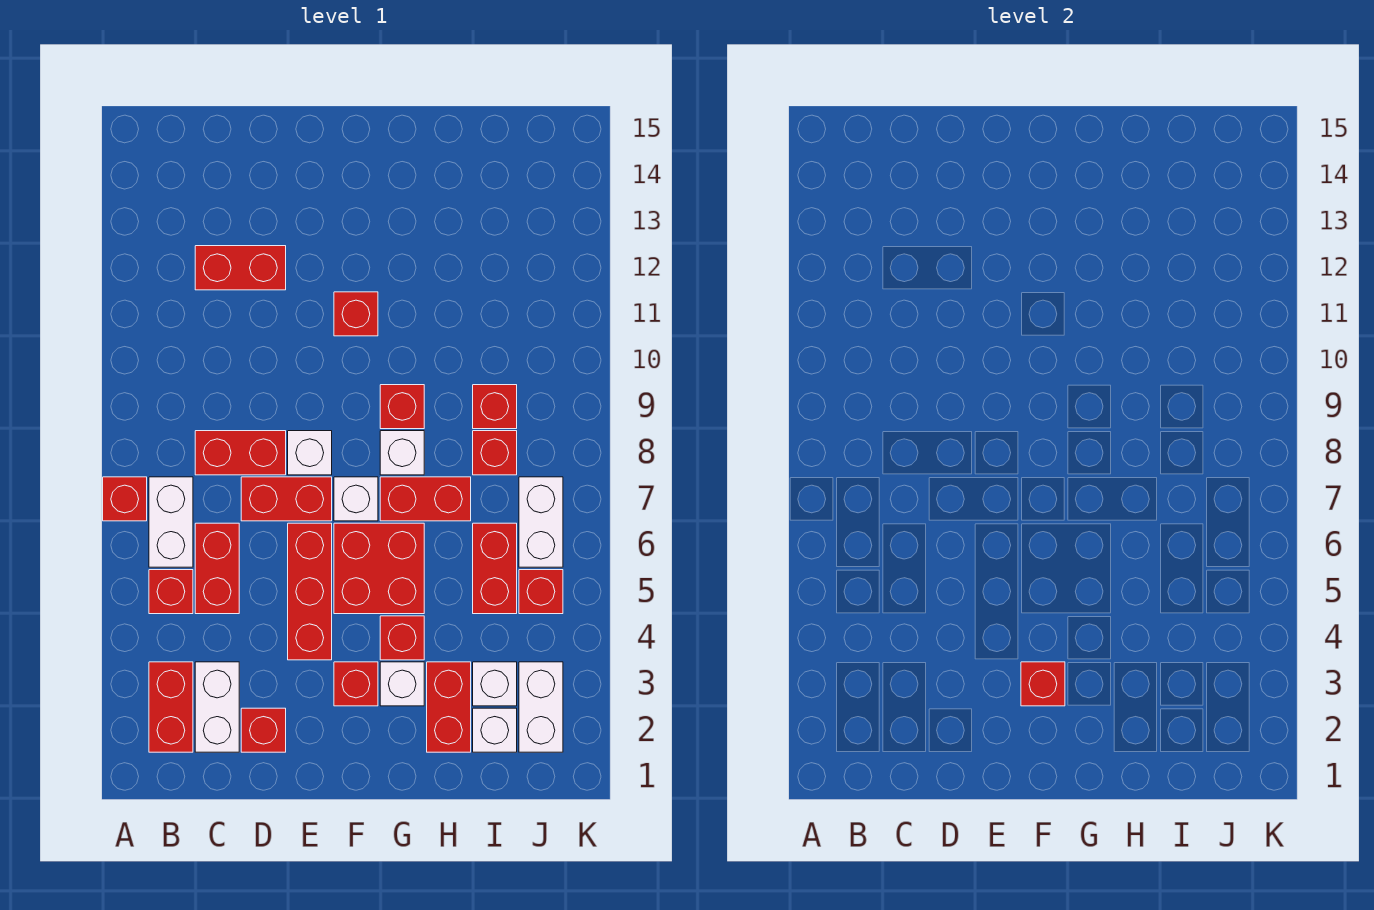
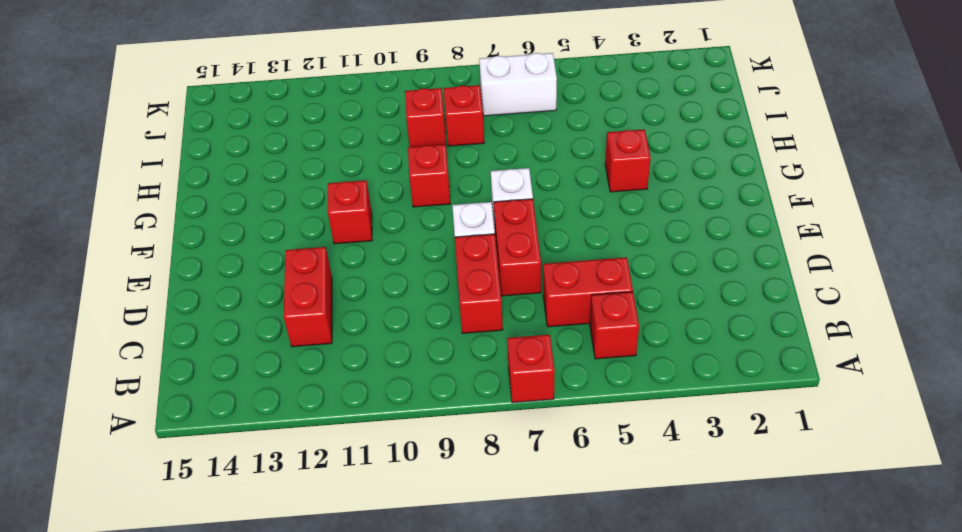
none -> red brick B2:B3 level 1
none -> white brick B6:B7 level 1
none -> white brick C2:C3 level 1
none -> red brick D2 level 1

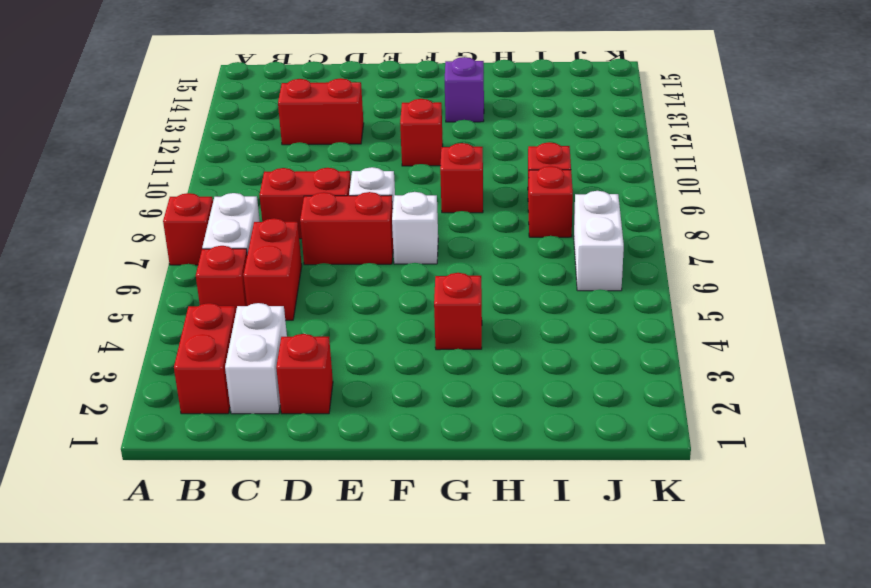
purple brick G13 level 1 -> none
none -> red brick E4:E6 level 1
none -> red brick F3 level 1
none -> red brick F5:G6 level 1
none -> white brick G3 level 1

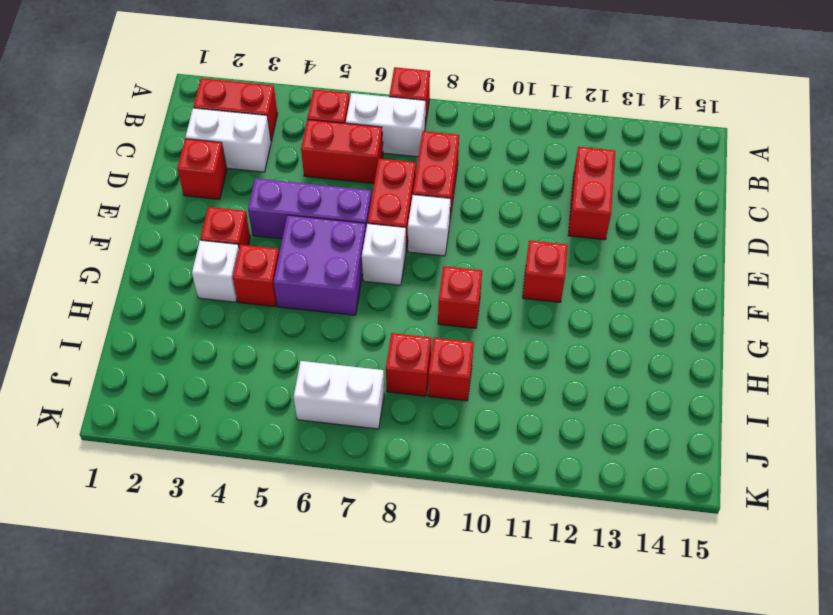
purple brick E4:E6 level 1 -> red brick E4:E6 level 1
purple brick F5:G6 level 1 -> red brick F5:G6 level 1
none -> red brick G7:H7 level 1
none -> white brick G8 level 1
none -> red brick H2:H3 level 1
none -> white brick I2 level 1

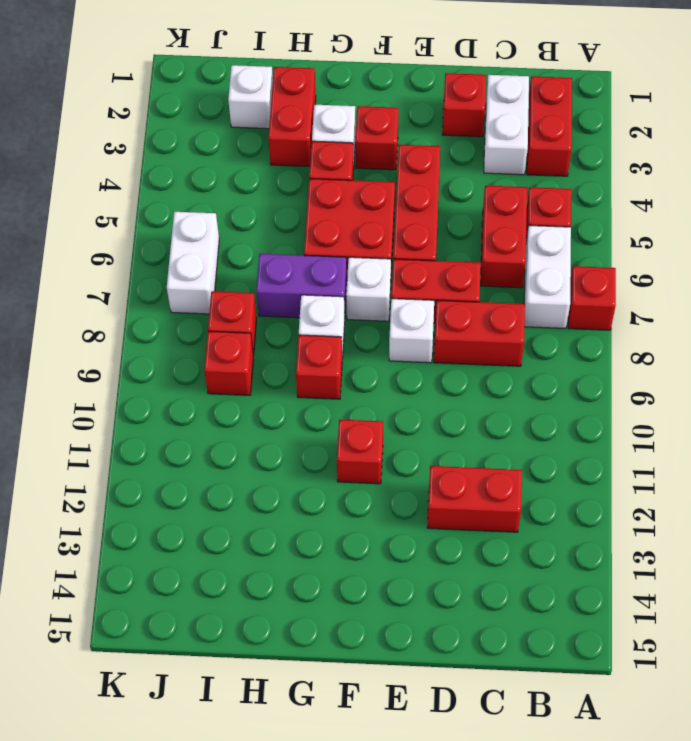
purple brick G7:H7 level 1 -> red brick G7:H7 level 1
none -> white brick I3 level 1
none -> red brick I5:I6 level 1
none -> white brick J2:J3 level 1
none -> red brick J5 level 1

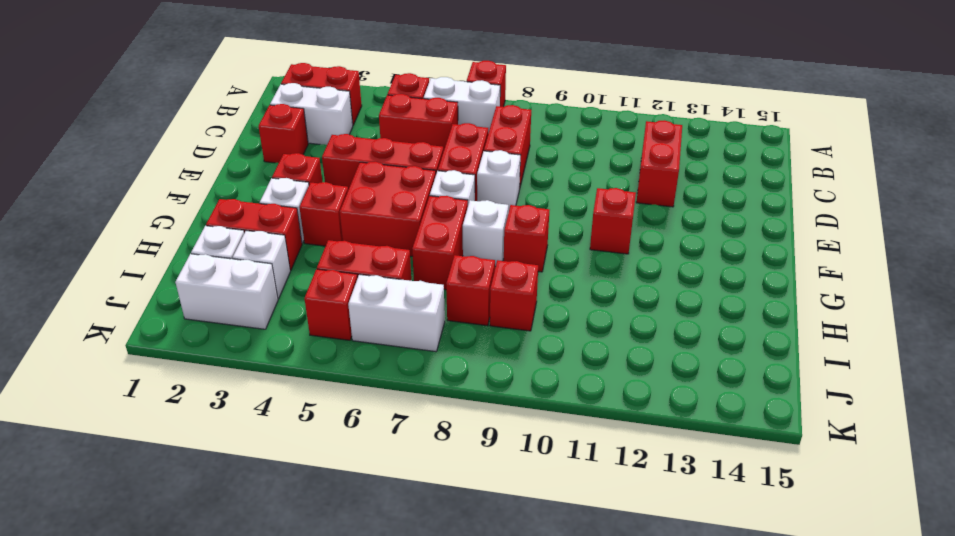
none -> red brick F3 level 2

